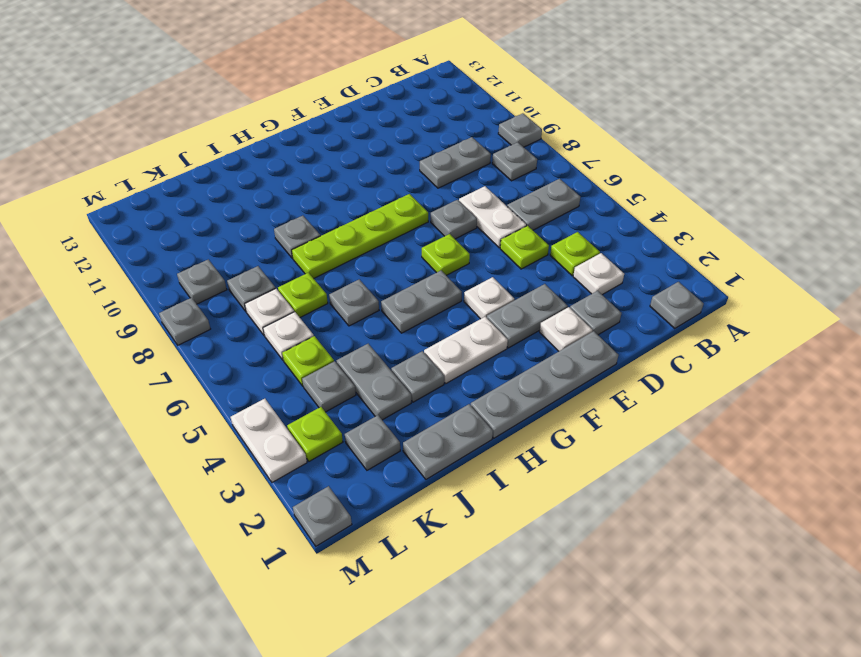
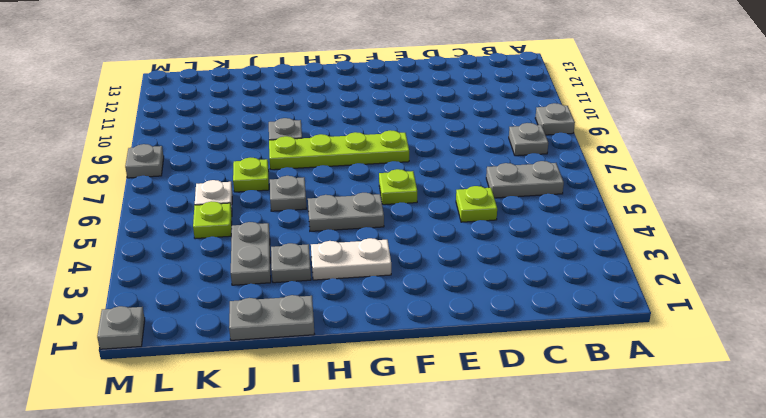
none -> grey plate B1 level 1
none -> white plate C3 level 1
none -> lime plate C4 level 1
none -> grey plate C9:D9 level 1

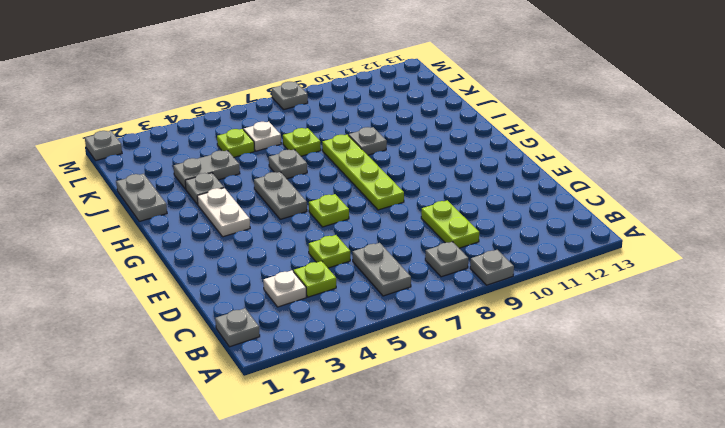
lime plate C9:D9 level 1 -> grey plate C9:D9 level 1
none -> grey plate D2 level 1
none -> white plate D6:D7 level 1
none -> grey plate E1:H1 level 1
none -> white plate E2 level 1

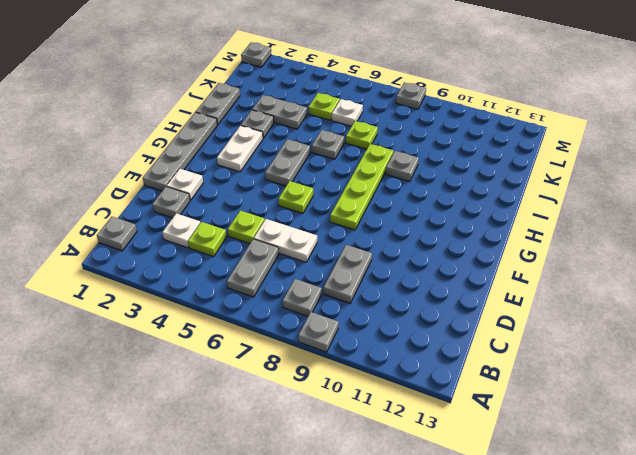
none -> grey plate E3:F3 level 1
none -> grey plate E7 level 1
none -> white plate F4 level 1
none -> grey plate K2 level 1

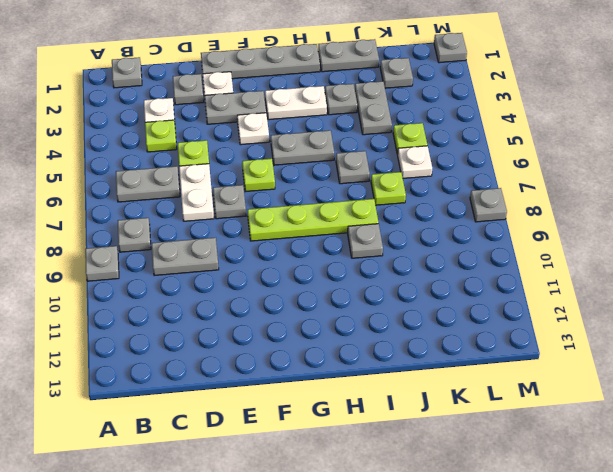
none -> grey plate K4 level 1
none -> white plate K7 level 1
none -> grey plate K8 level 1
none -> lime plate L3 level 1

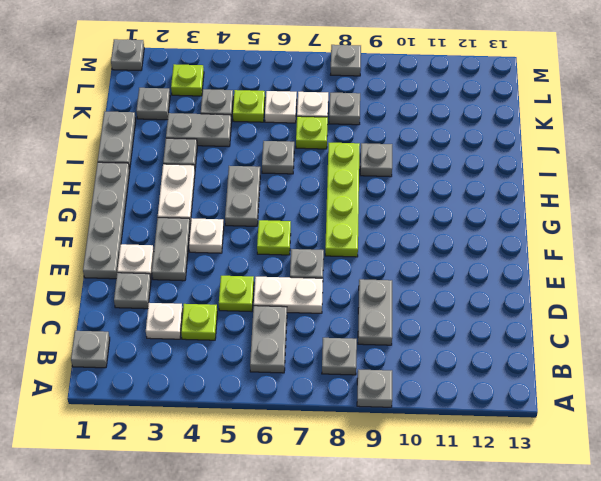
none -> grey plate L9 level 1
none -> white plate M3:M4 level 1

